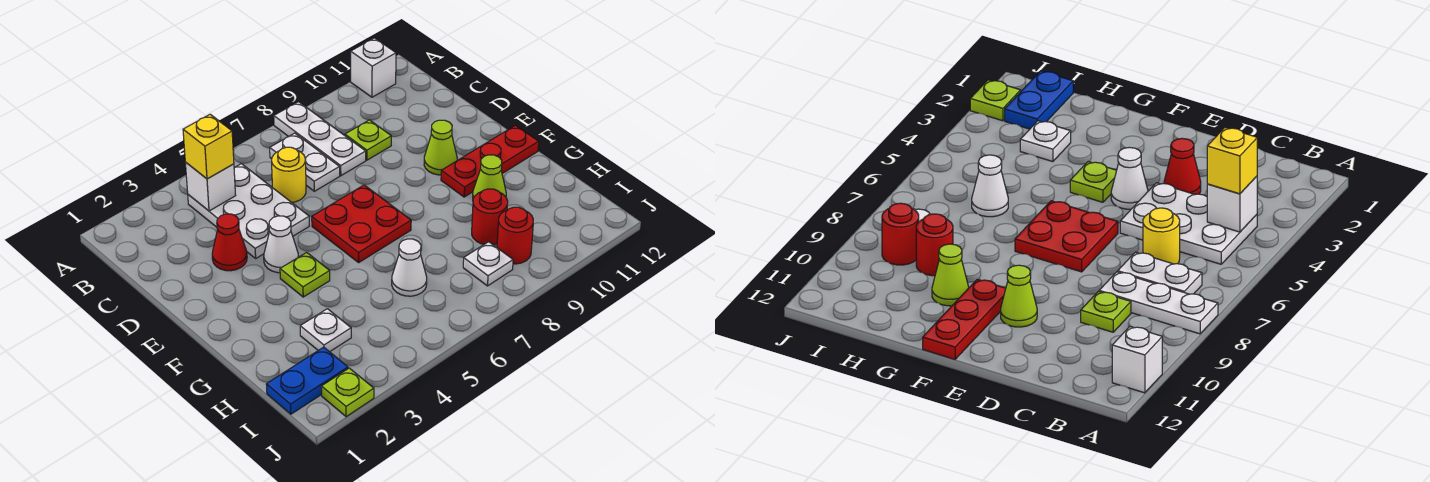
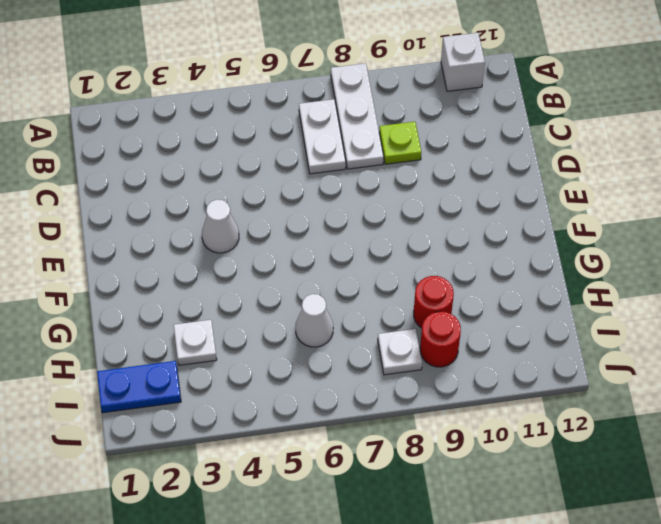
none -> white plate B4:D5 level 1
none -> yellow round brick C6 level 1
none -> red cone D3 level 1

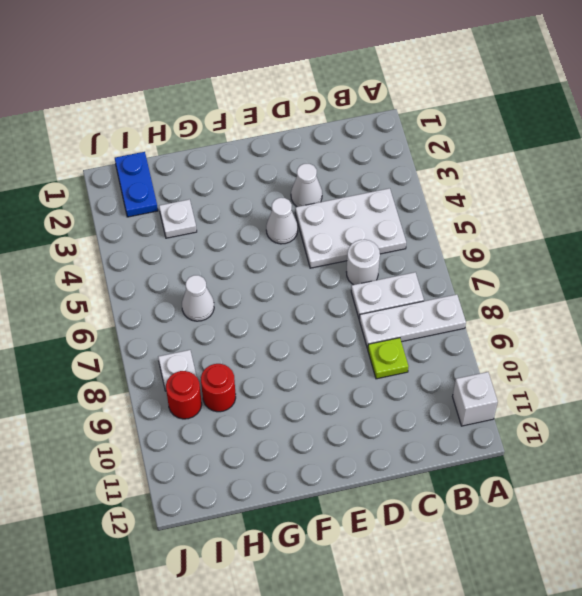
white round brick C6 level 1 -> yellow round brick C6 level 1
white cone D3 level 1 -> red cone D3 level 1
none -> red plate E6:F7 level 1
none -> lime cone E10 level 1
none -> lime plate F4 level 1

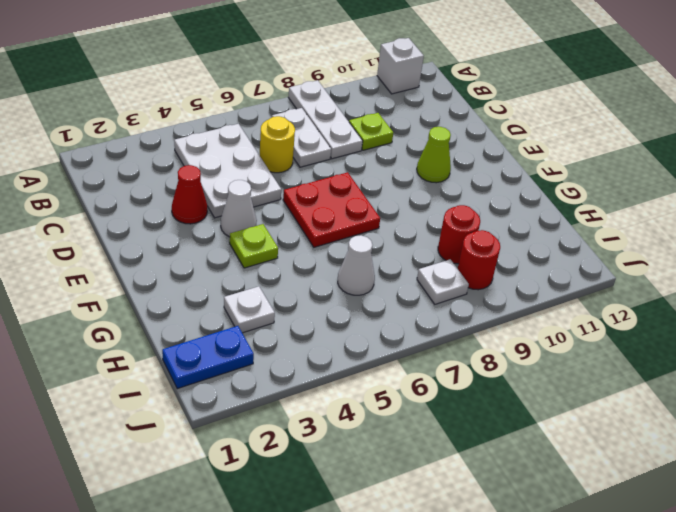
none -> red plate F10:F12 level 1
none -> lime cone G10 level 1
none -> lime plate J2 level 1

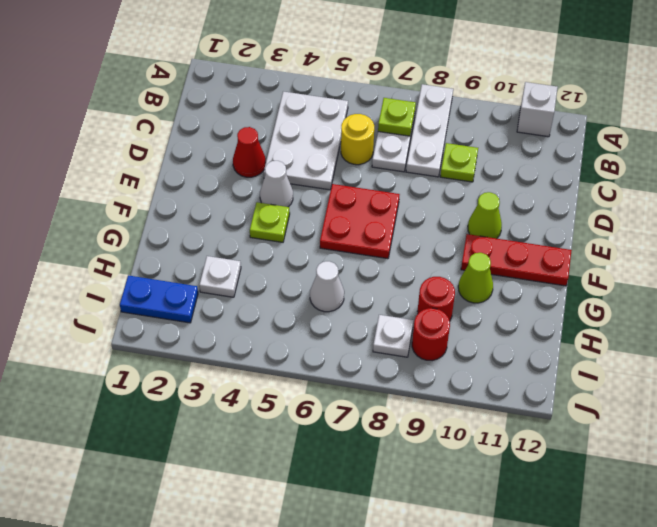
lime plate B7 level 2 -> lime plate J2 level 1
none -> white brick B4 level 2
none -> yellow brick B4 level 3

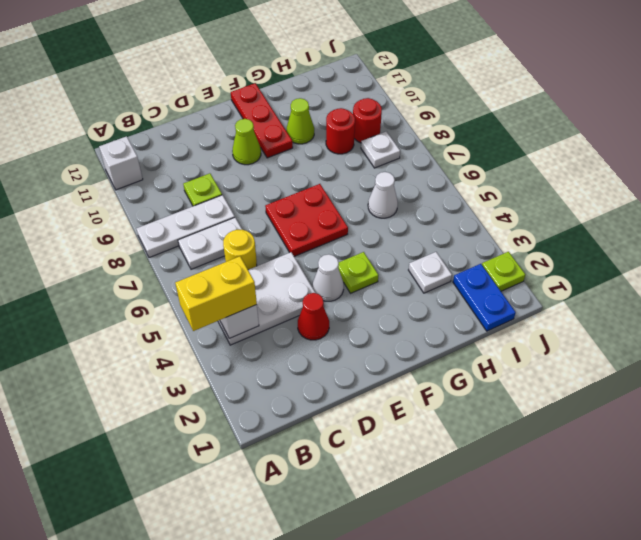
yellow brick A4:B4 level 3 -> yellow brick B4 level 3

